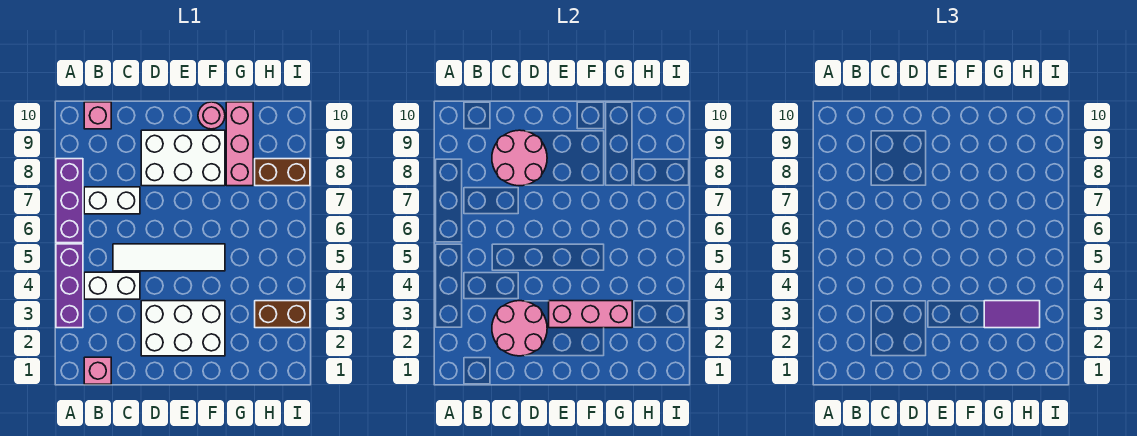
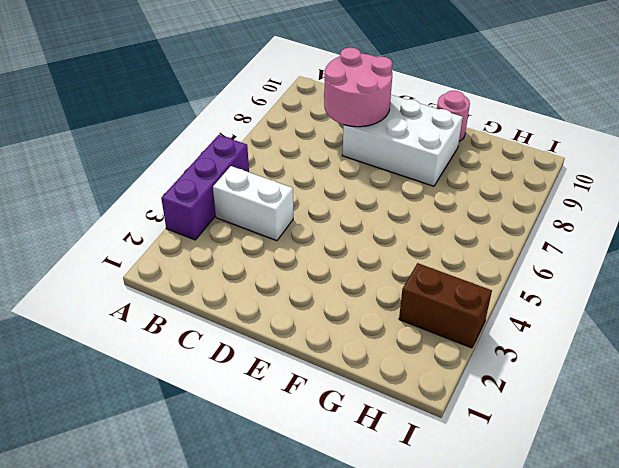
none -> purple brick A6:A8 level 1
none -> pink brick B1 level 1
none -> white brick B7:C7 level 1

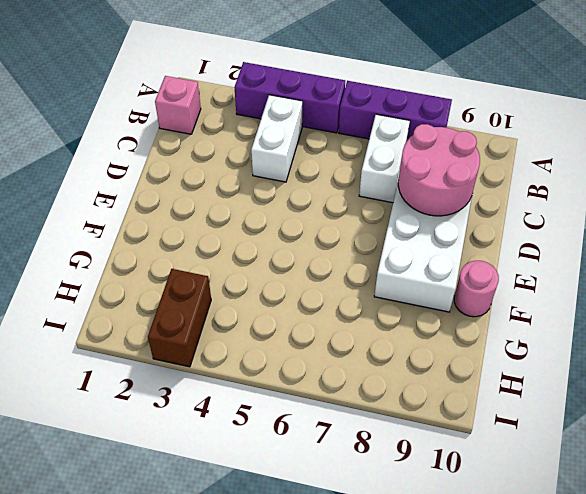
none -> pink brick B10 level 1
none -> white tile C5:F5 level 1
none -> white brick D2:F3 level 1

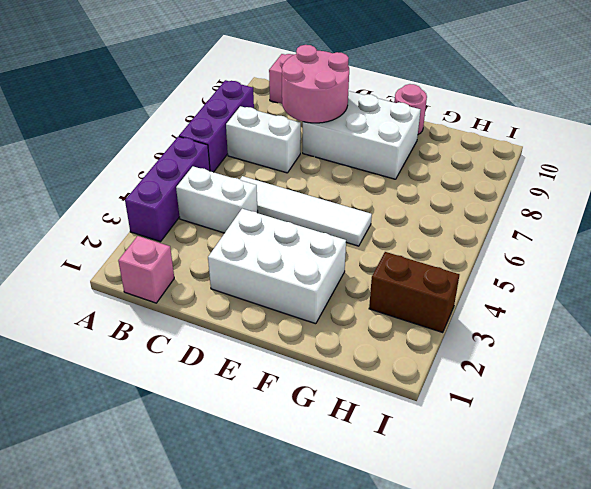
none -> pink brick G8:G10 level 1
none -> brown brick H8:I8 level 1
none -> pink round brick C2:D3 level 2

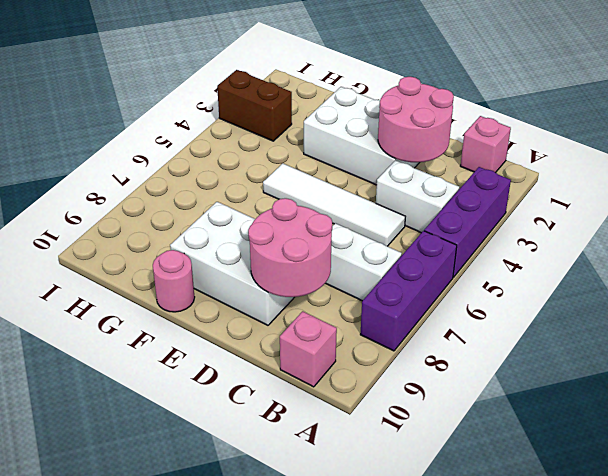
none -> pink brick G8:G10 level 1
none -> brown brick H8:I8 level 1
none -> pink brick E3:G3 level 2

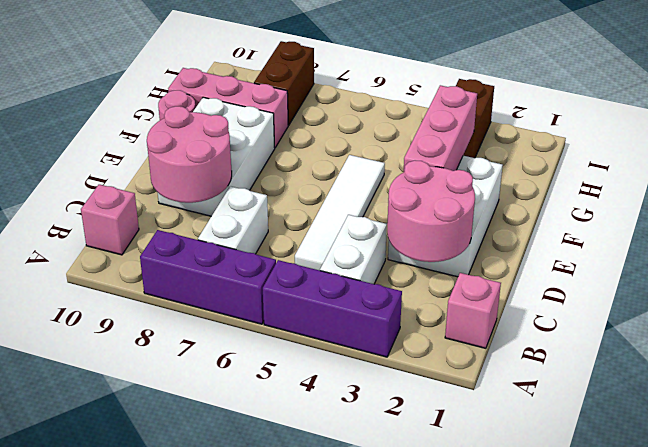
none -> purple tile G3:H3 level 3

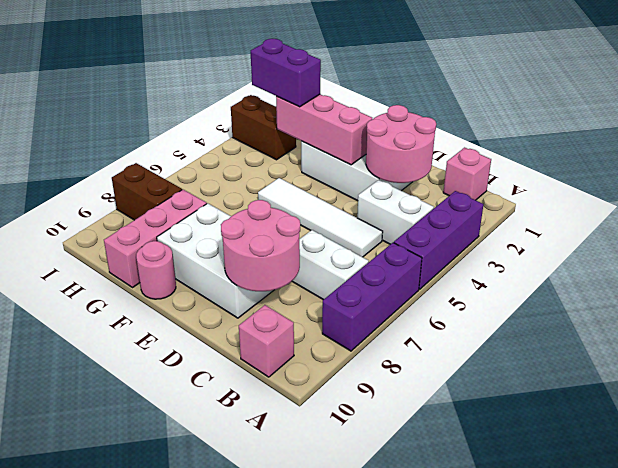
purple brick G3:H3 level 3 -> purple tile G3:H3 level 3

